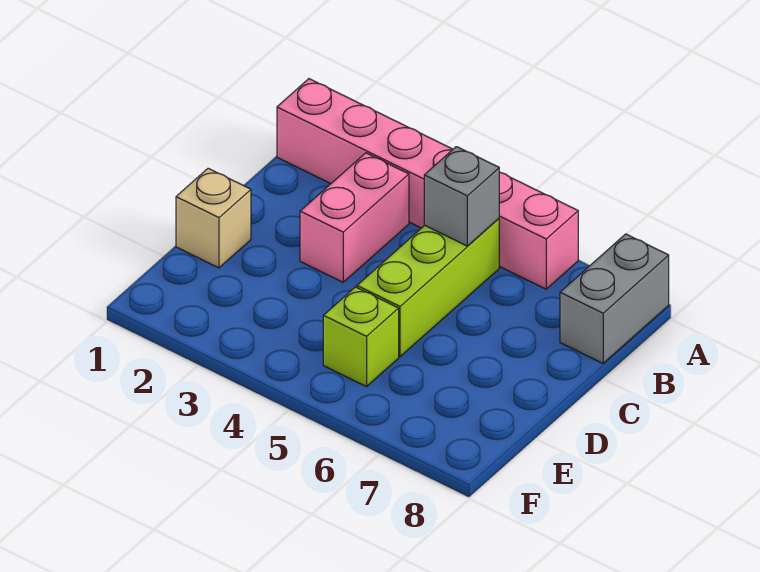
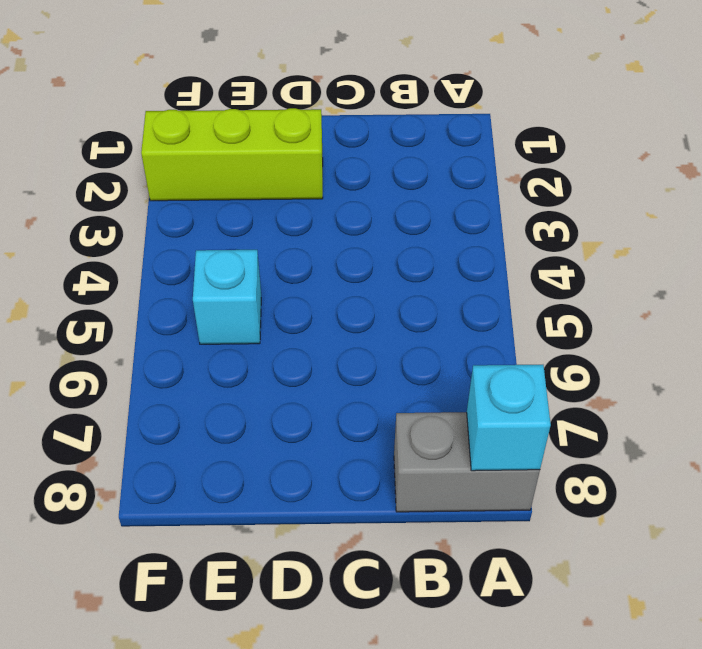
cyan brick A8 level 2 -> none
lime brick D2:F2 level 1 -> lime brick B5:D5 level 1
cyan brick E5 level 1 -> lime brick E5 level 1
none -> pink brick A1:A6 level 1
none -> pink brick B3:C3 level 1

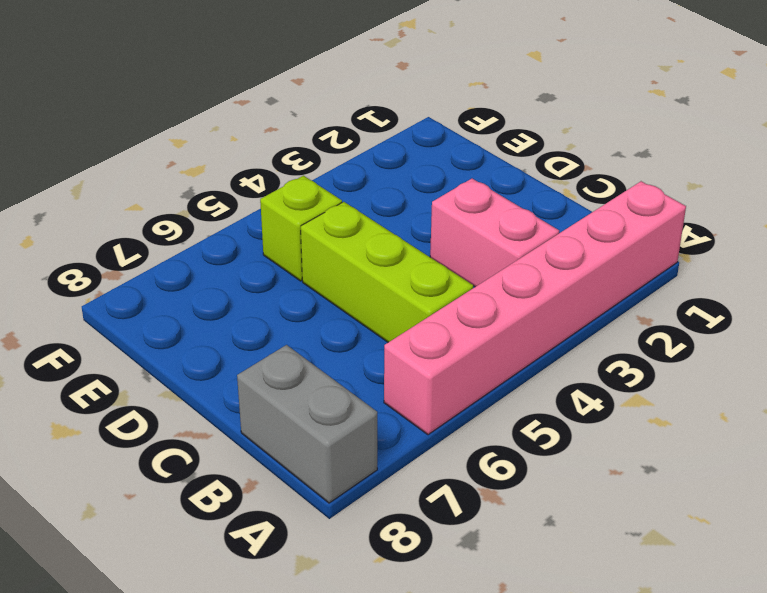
none -> tan brick D1 level 1
none -> grey brick B5 level 2

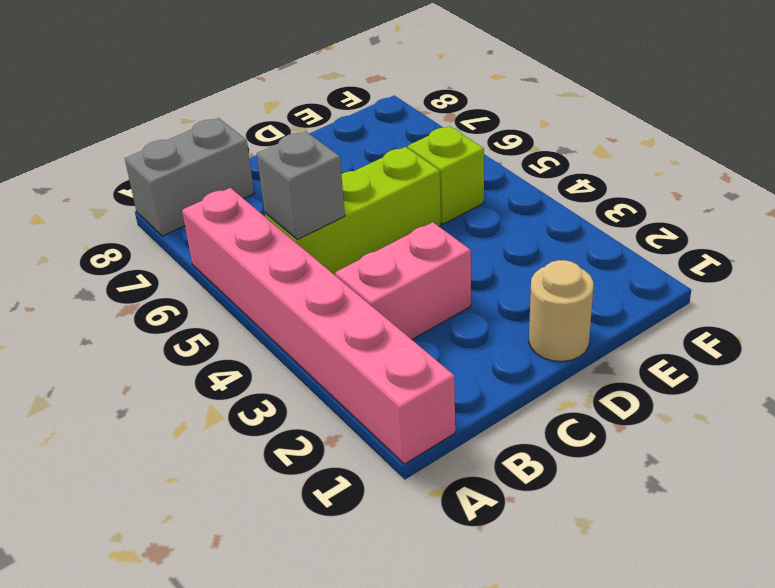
tan round brick D1 level 1 -> tan brick D1 level 1

